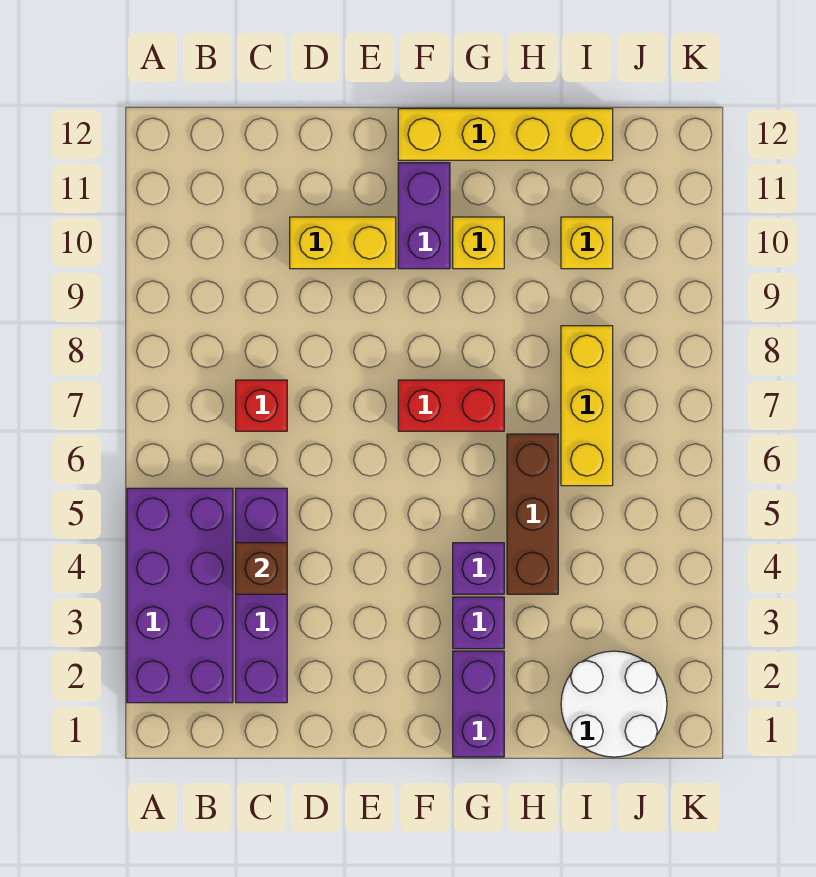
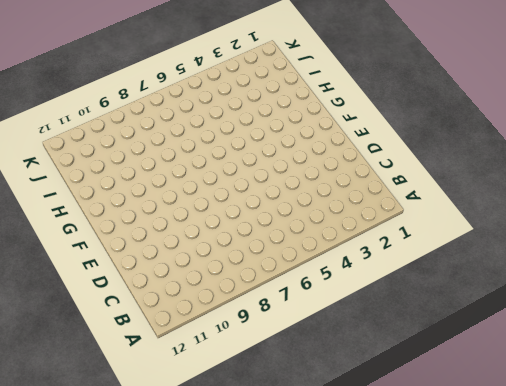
none -> purple brick A2:B5 level 1
none -> purple brick C2:C5 level 1
none -> red brick C7 level 1

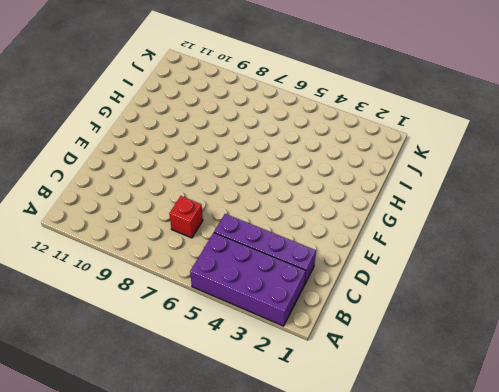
none -> yellow brick D10:E10 level 1
none -> red brick F7:G7 level 1
none -> purple brick F10:F11 level 1

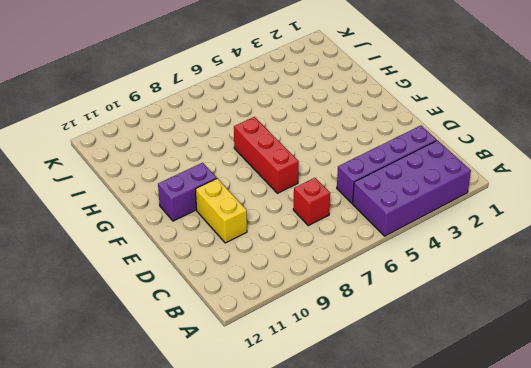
red brick E7:G7 level 1 -> red brick F7:G7 level 1
none -> yellow brick F12:I12 level 1
none -> purple brick G1:G2 level 1
none -> purple brick G3 level 1

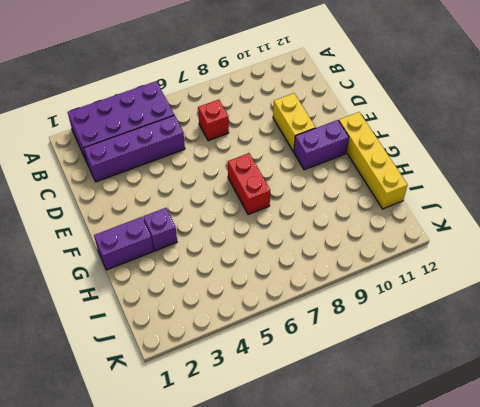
none -> purple brick G4 level 1
none -> yellow brick G10 level 1
none -> brown brick H4:H6 level 1

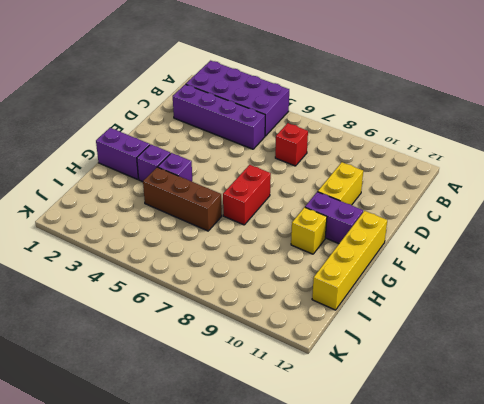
none -> white round brick I1:J2 level 1
none -> yellow brick I6:I8 level 1
none -> yellow brick I10 level 1

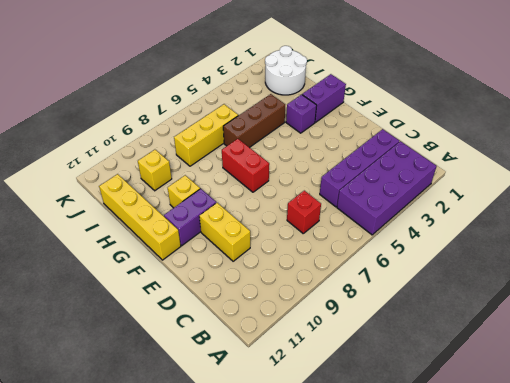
none -> purple brick G4 level 1
none -> brown brick C4 level 2

